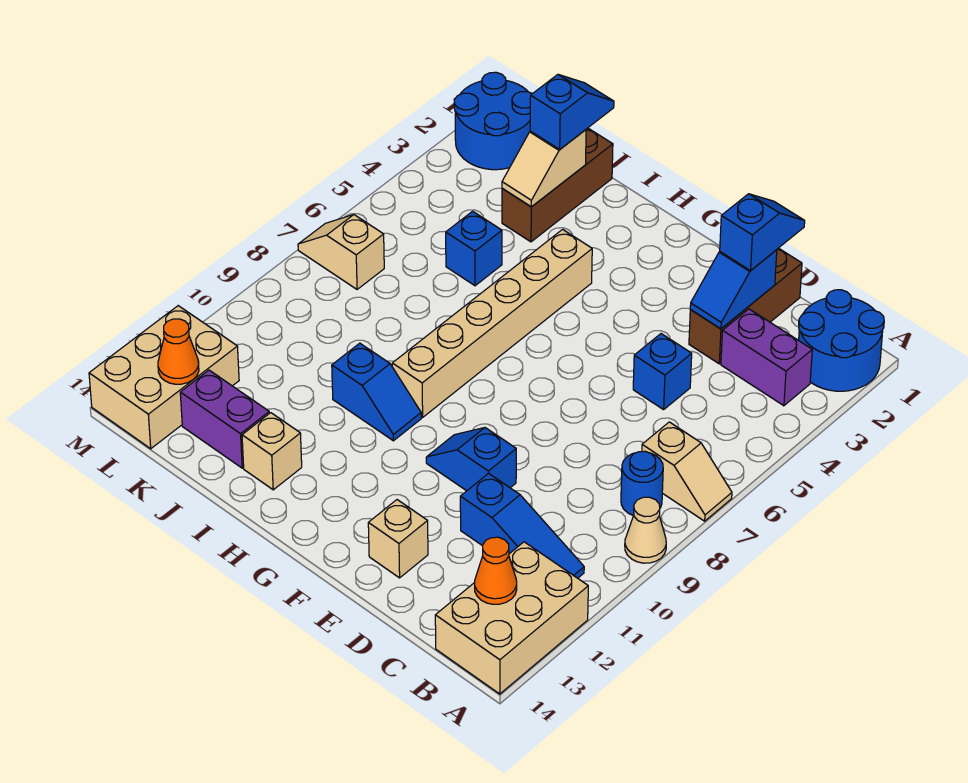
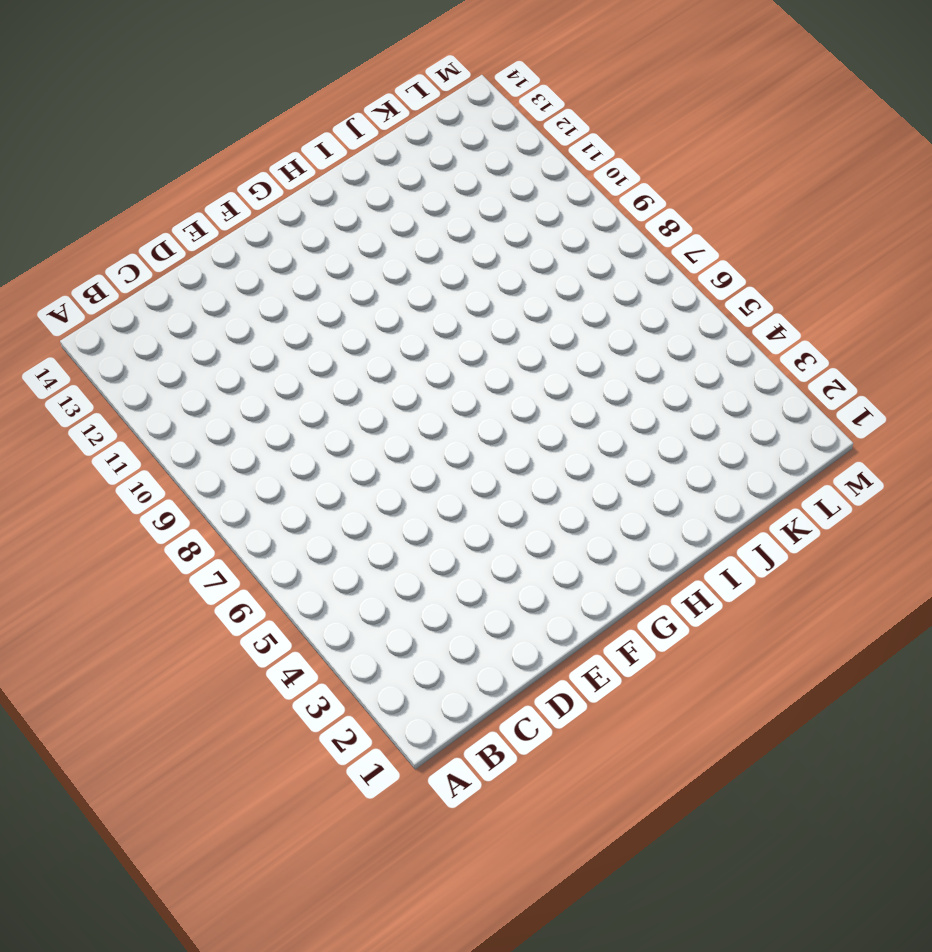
none -> blue round brick A1:B2 level 1
none -> tan slope A7:B7 level 1 top B
none -> tan cone A9 level 1

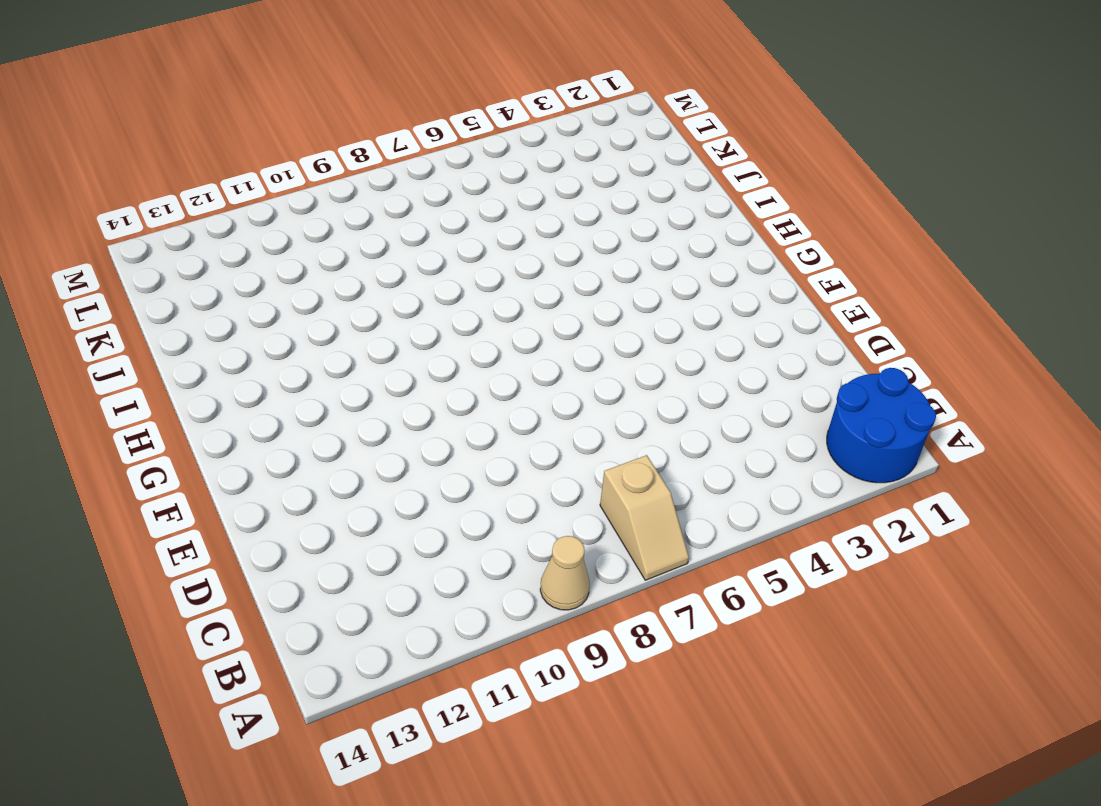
none -> tan brick A12:B14 level 1
none -> purple brick B3:C3 level 1
none -> blue round brick B8 level 1

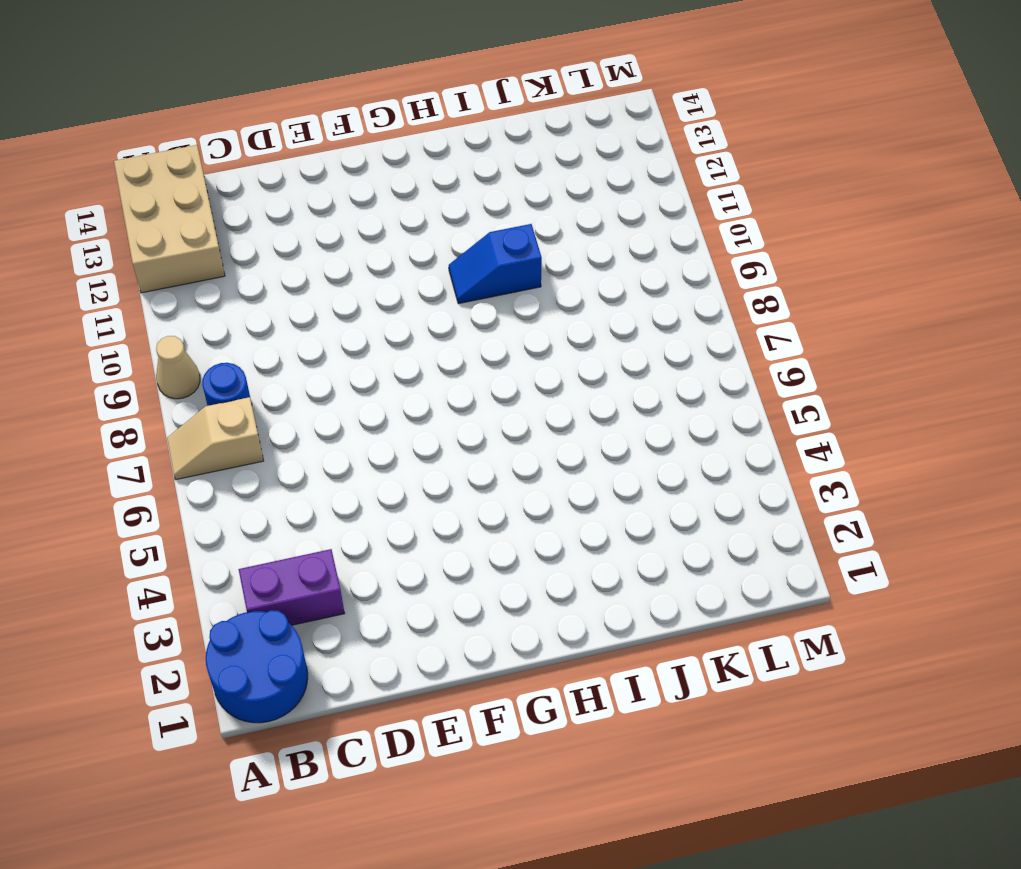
none -> blue slope B11:D11 level 1 top D
none -> brown brick D1:D3 level 1
none -> blue brick D5 level 1

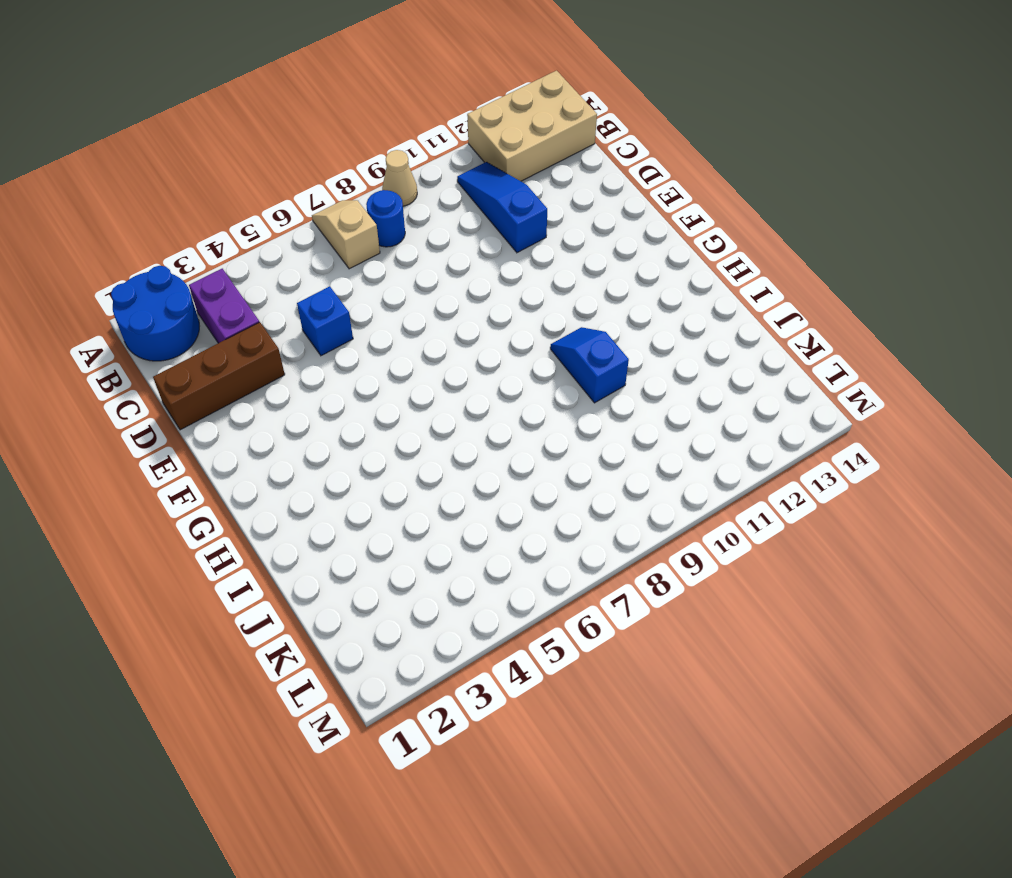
none -> blue slope E10:F10 level 1 top E
none -> tan brick E13 level 1
none -> tan brick H4:H9 level 1

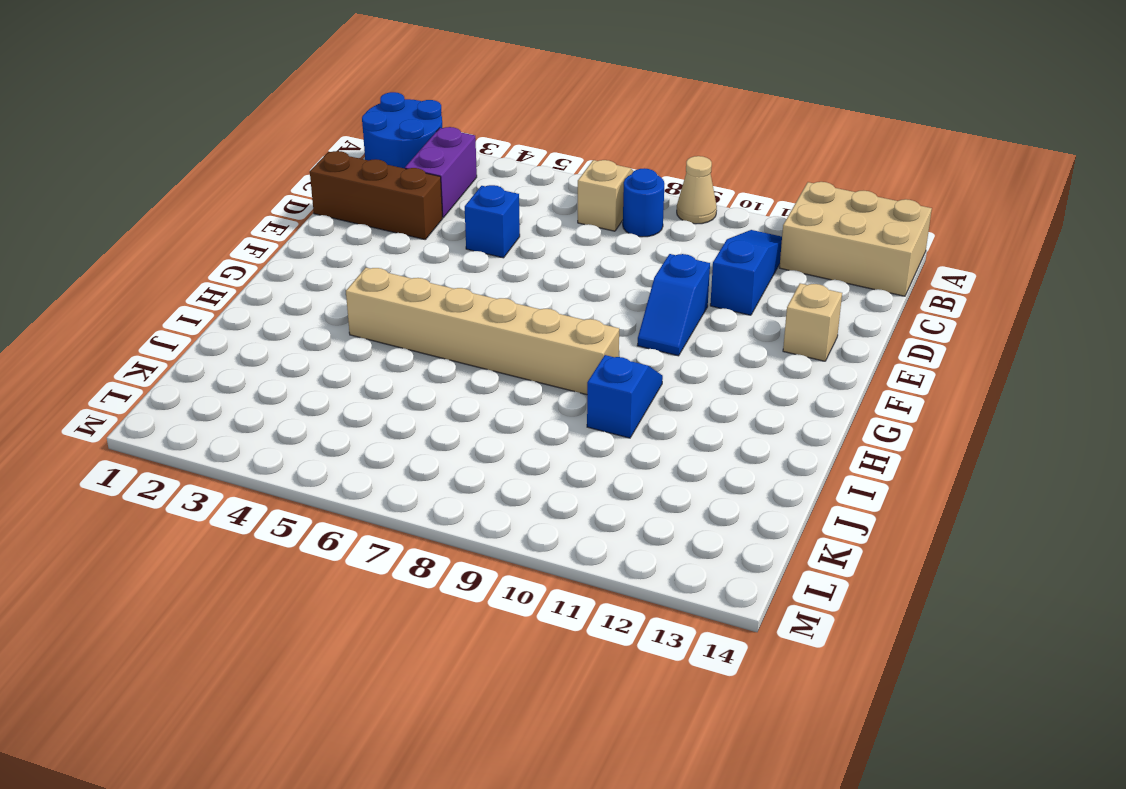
none -> tan brick I13 level 1
none -> brown brick J1:J3 level 1
none -> blue brick J5 level 1

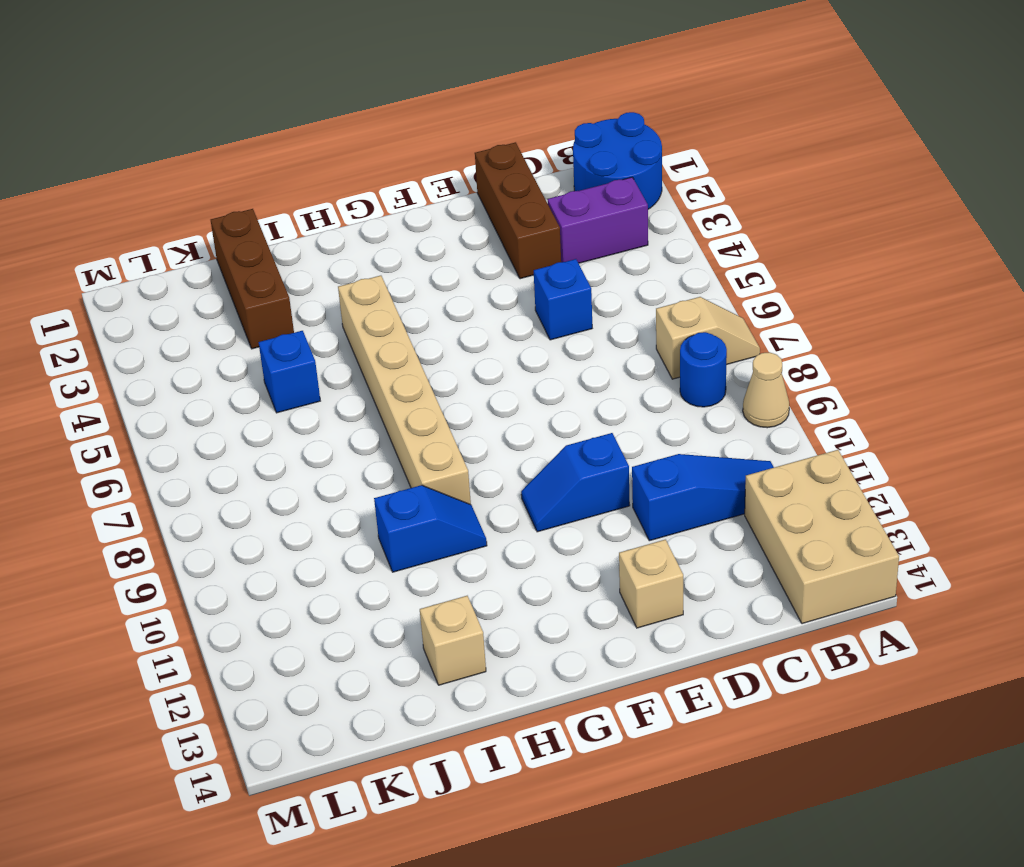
none -> purple brick J13:K13 level 1
none -> blue round brick L1:M2 level 1
none -> tan slope L7:M7 level 1 top L

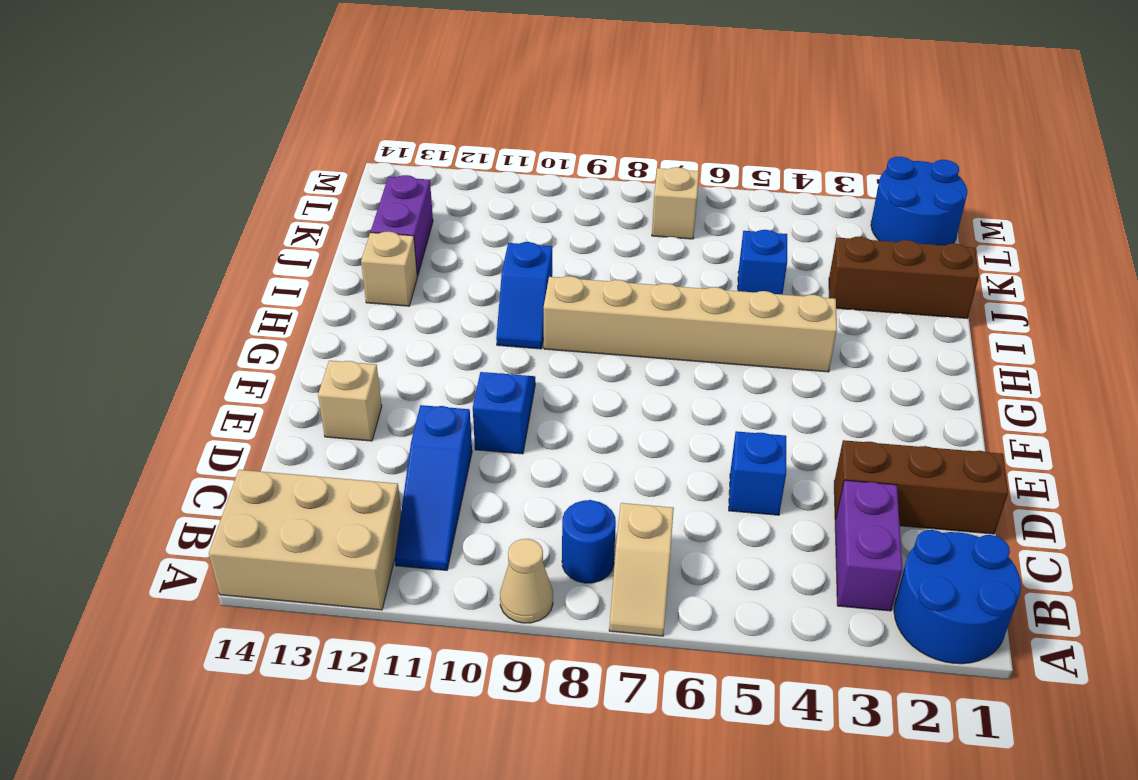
none -> tan brick L12:M14 level 1
none -> orange cone B13 level 2
none -> blue slope D2:D3 level 2 top 2

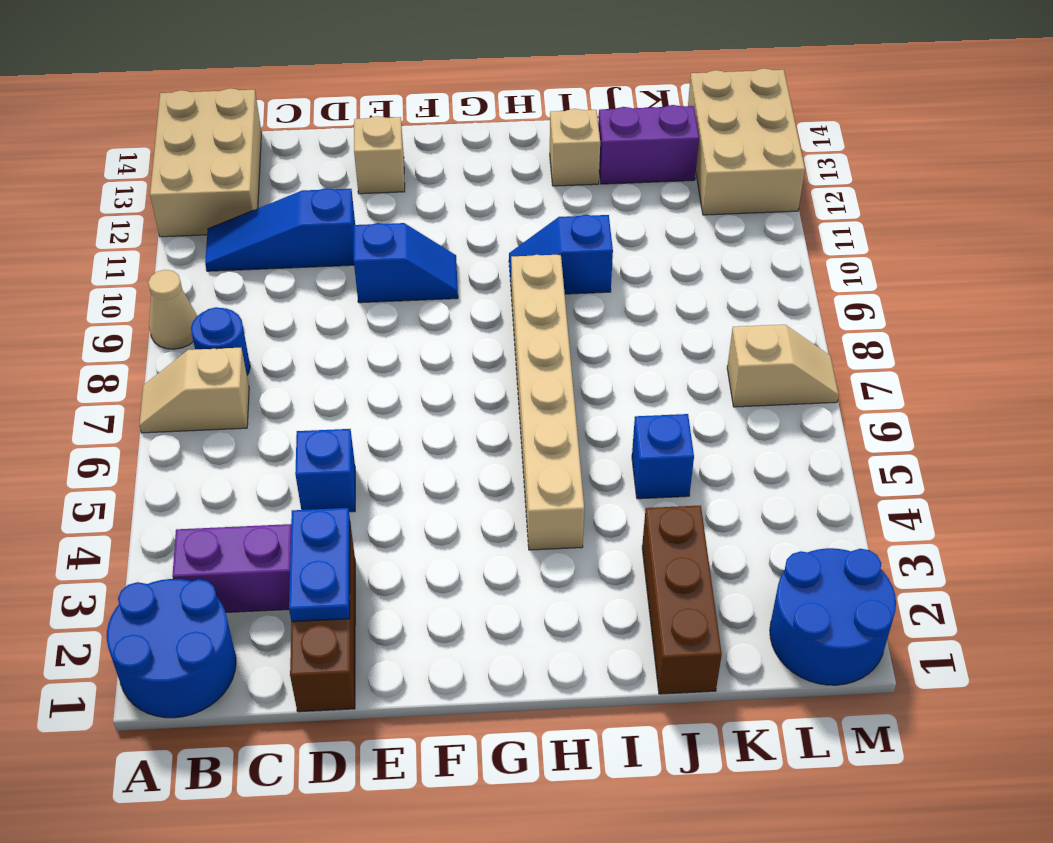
blue plate D2:D3 level 2 -> blue slope D2:D3 level 2 top 2
none -> orange cone B13 level 2
none -> tan slope J2:J3 level 2 top 2
none -> orange cone L13 level 2

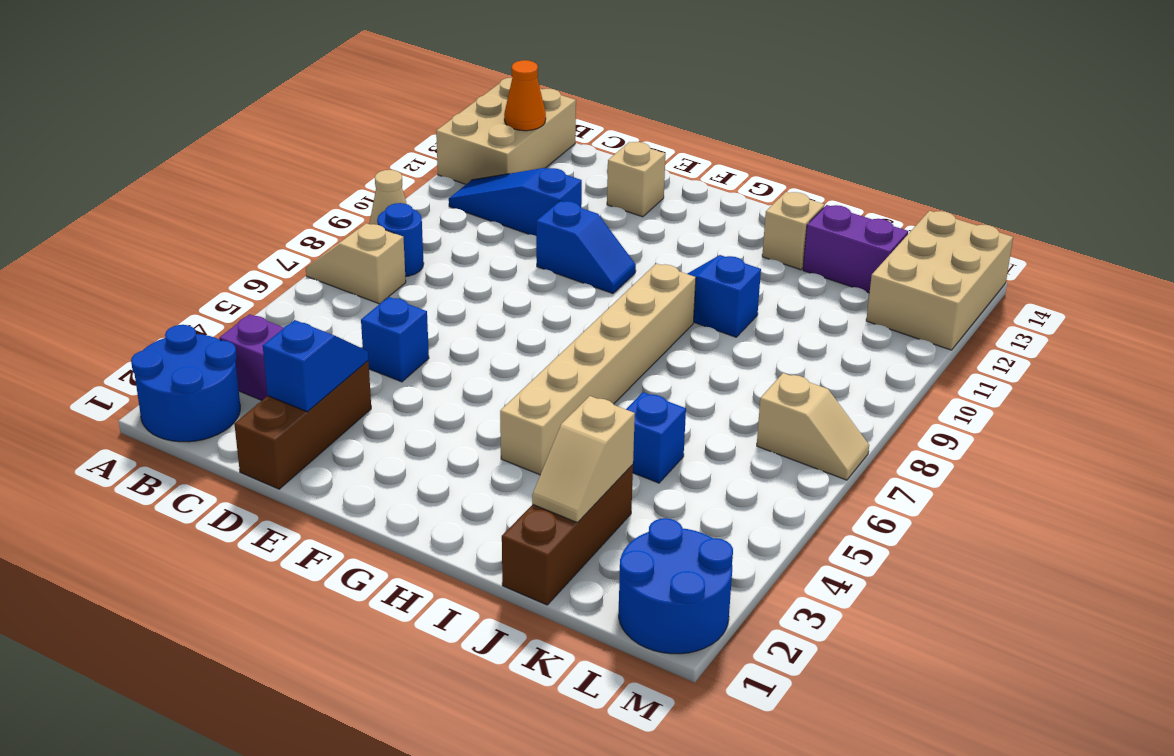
tan slope J2:J3 level 2 top 3 -> tan slope J2:J3 level 2 top 2
none -> orange cone L13 level 2
none -> blue slope D1:D2 level 3 top 2
none -> blue slope J1:J2 level 3 top 2

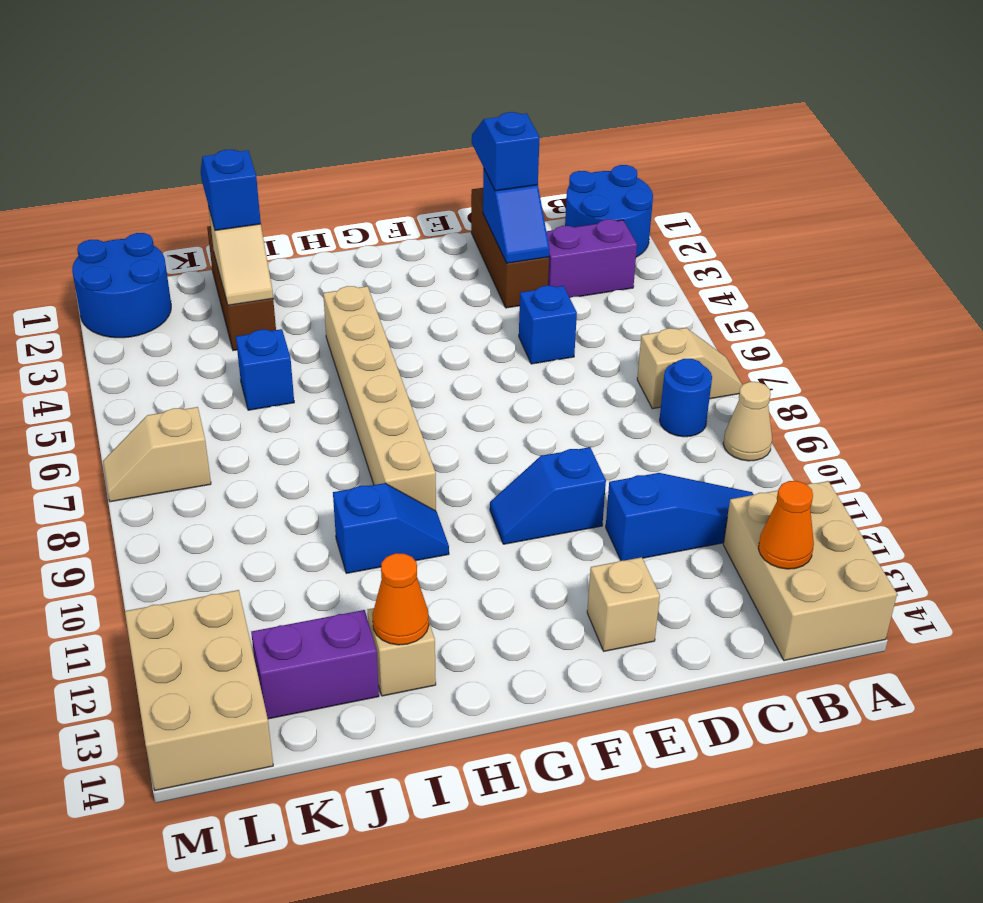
orange cone I13 level 2 -> orange cone L13 level 2

